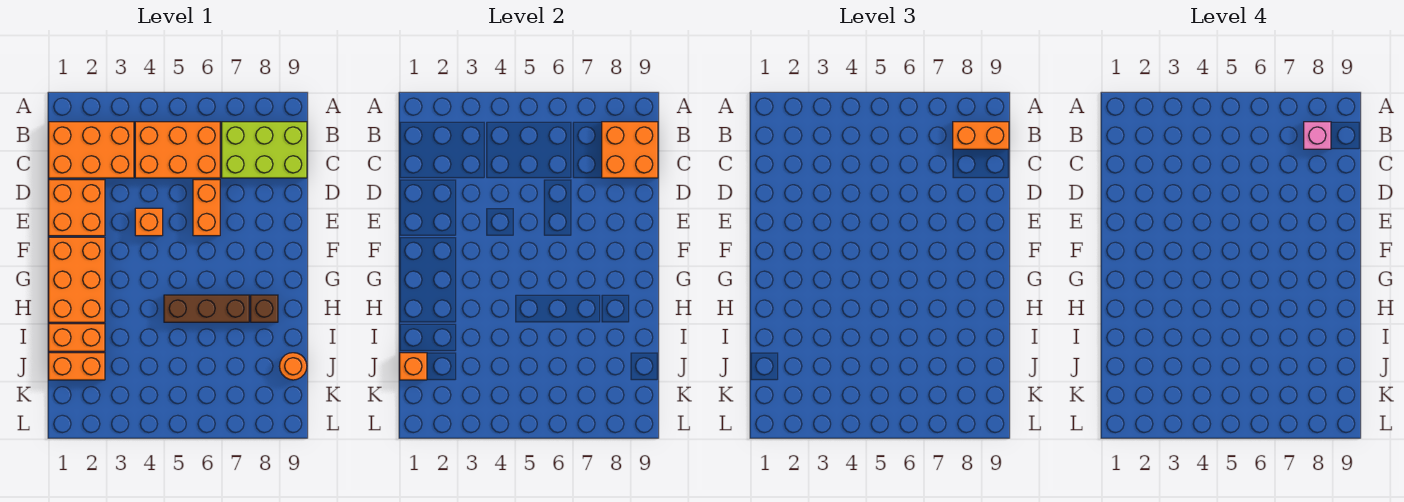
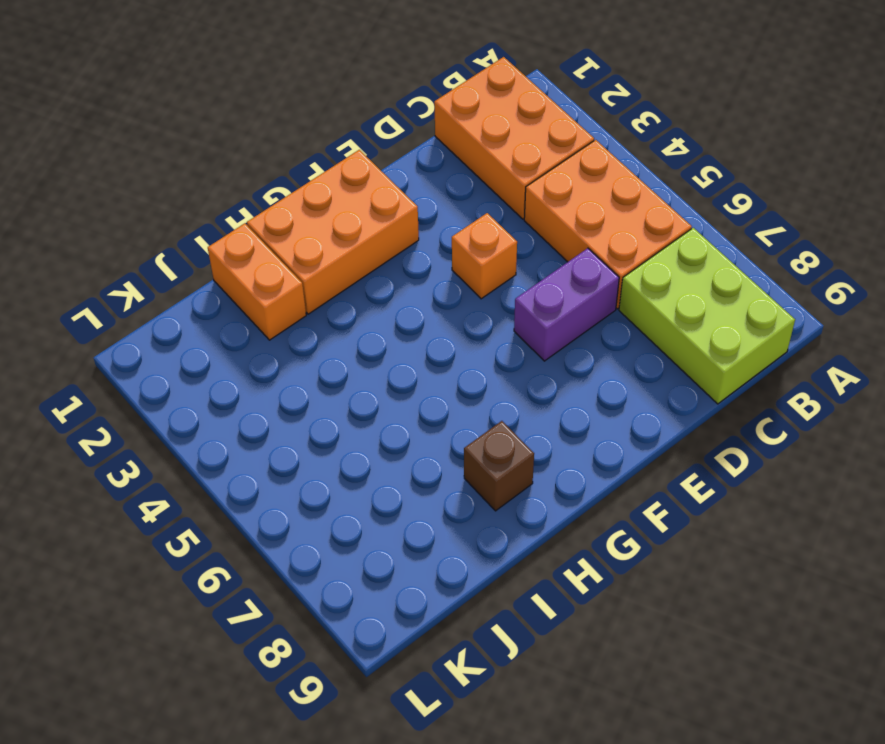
purple brick D6:E6 level 1 -> orange brick D6:E6 level 1
none -> orange brick D1:E2 level 1
none -> brown brick H5:H7 level 1
none -> orange brick J1:J2 level 1

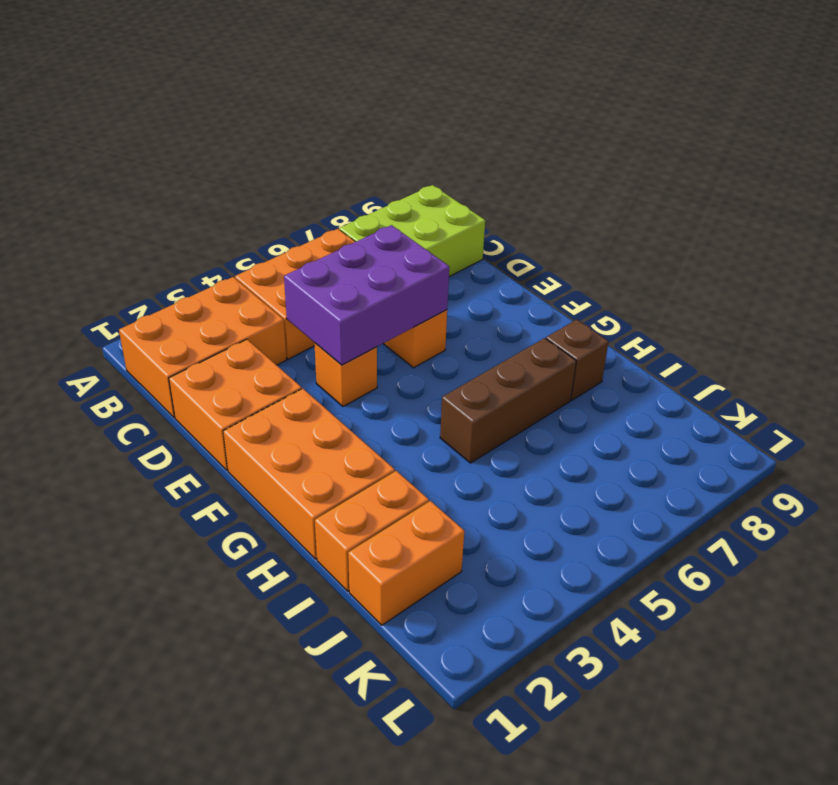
purple brick D4:E6 level 2 -> none
none -> orange round brick J9 level 1
none -> orange brick B8:C9 level 2
none -> orange brick J1 level 2

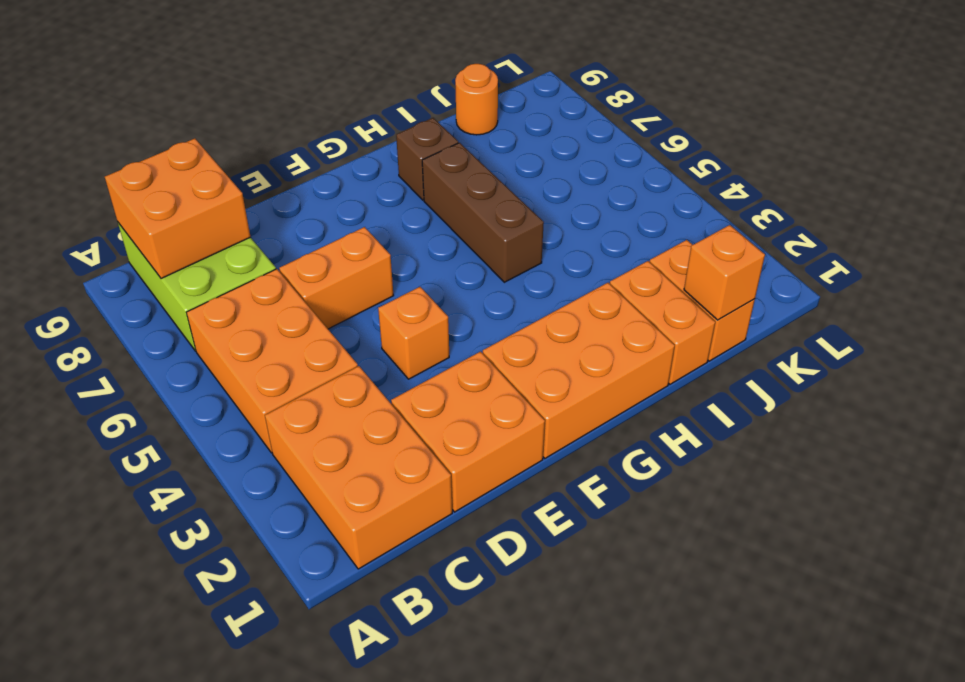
none -> orange brick B8:B9 level 3
none -> pink brick B8 level 4

